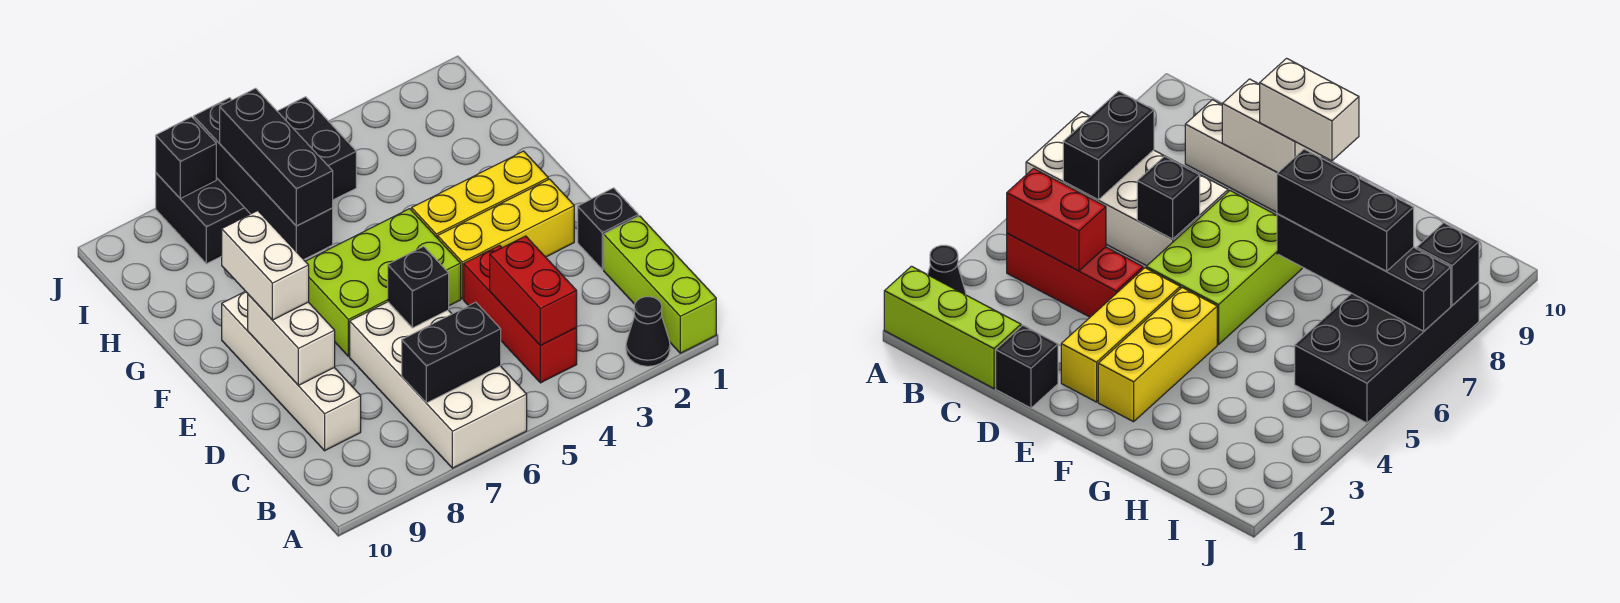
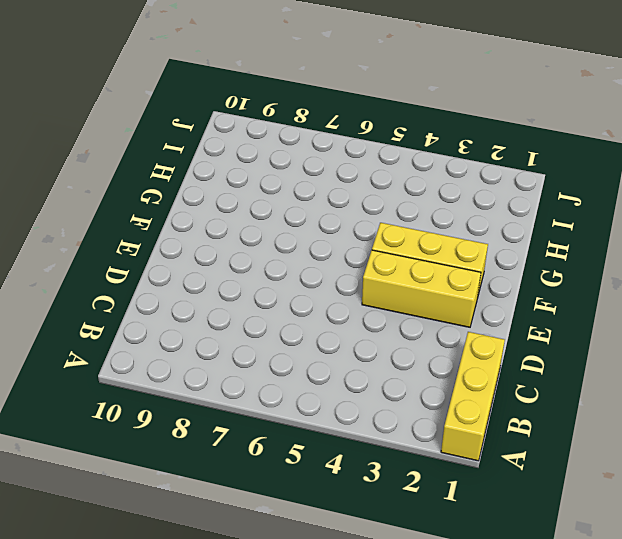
yellow brick A1:C1 level 1 -> lime brick A1:C1 level 1
none -> black cone A2 level 1
none -> white brick A6:D7 level 1
none -> red brick B4:D4 level 1

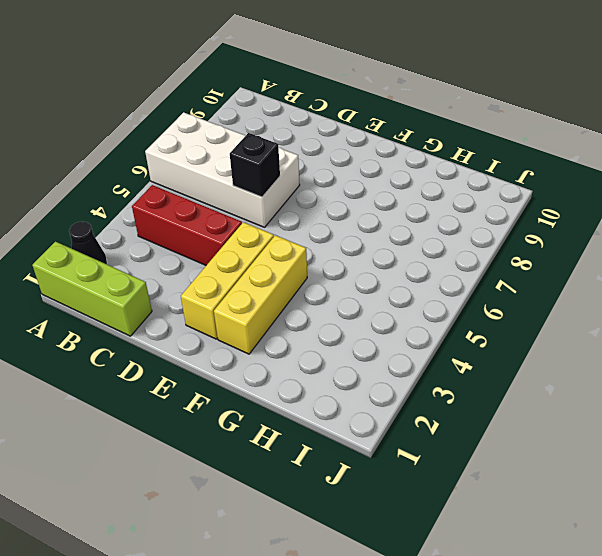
none -> white brick C9:F9 level 1
none -> black brick D1 level 1
none -> lime brick E5:F7 level 1

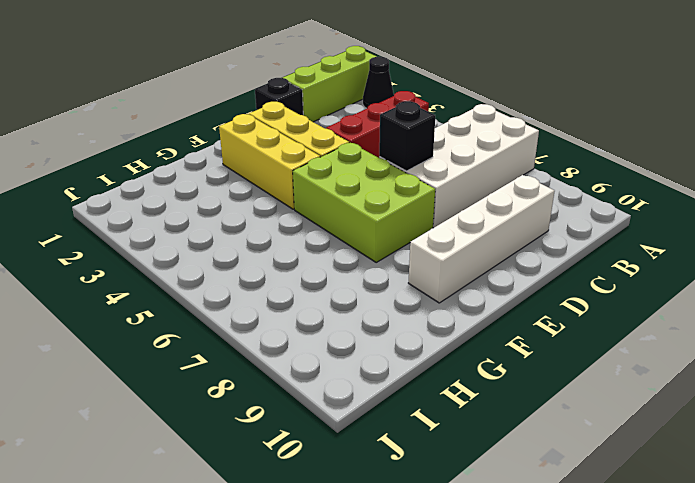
none -> black brick I5:J8 level 1
none -> red brick B4:C4 level 2
none -> black brick B6:B7 level 2

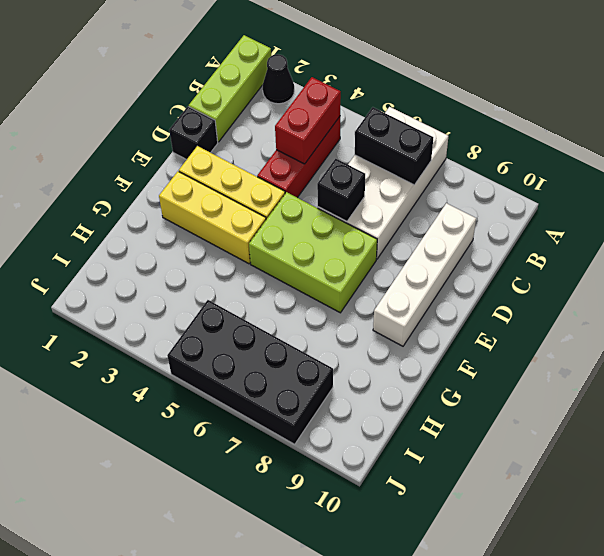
none -> white brick D9:E9 level 2
none -> black brick G7:J7 level 2
none -> black brick J8 level 2

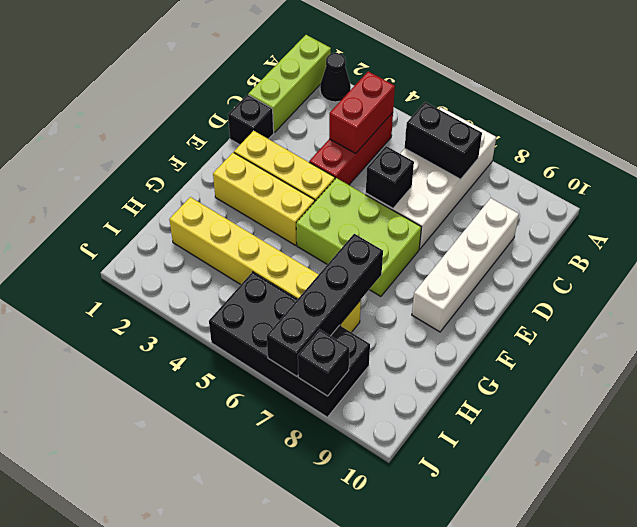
yellow brick H2:H7 level 1 -> none
none -> white brick D9:E9 level 2
none -> white brick E9:F9 level 3
none -> black brick G7:I7 level 3

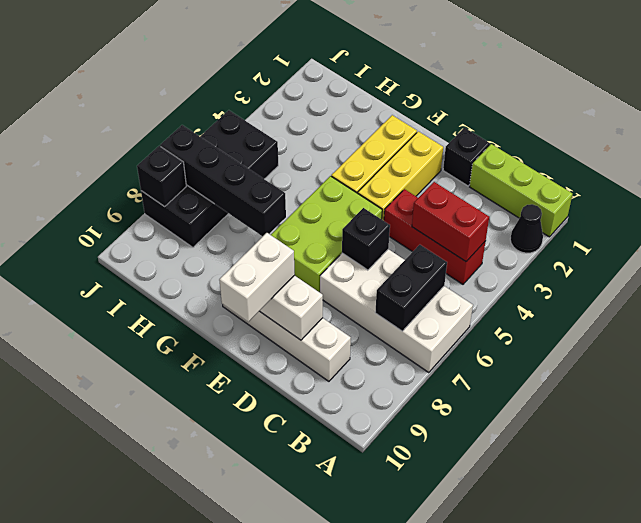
white brick E9:E10 level 3 -> white brick E9:F9 level 3
none -> black brick G7:I7 level 3

